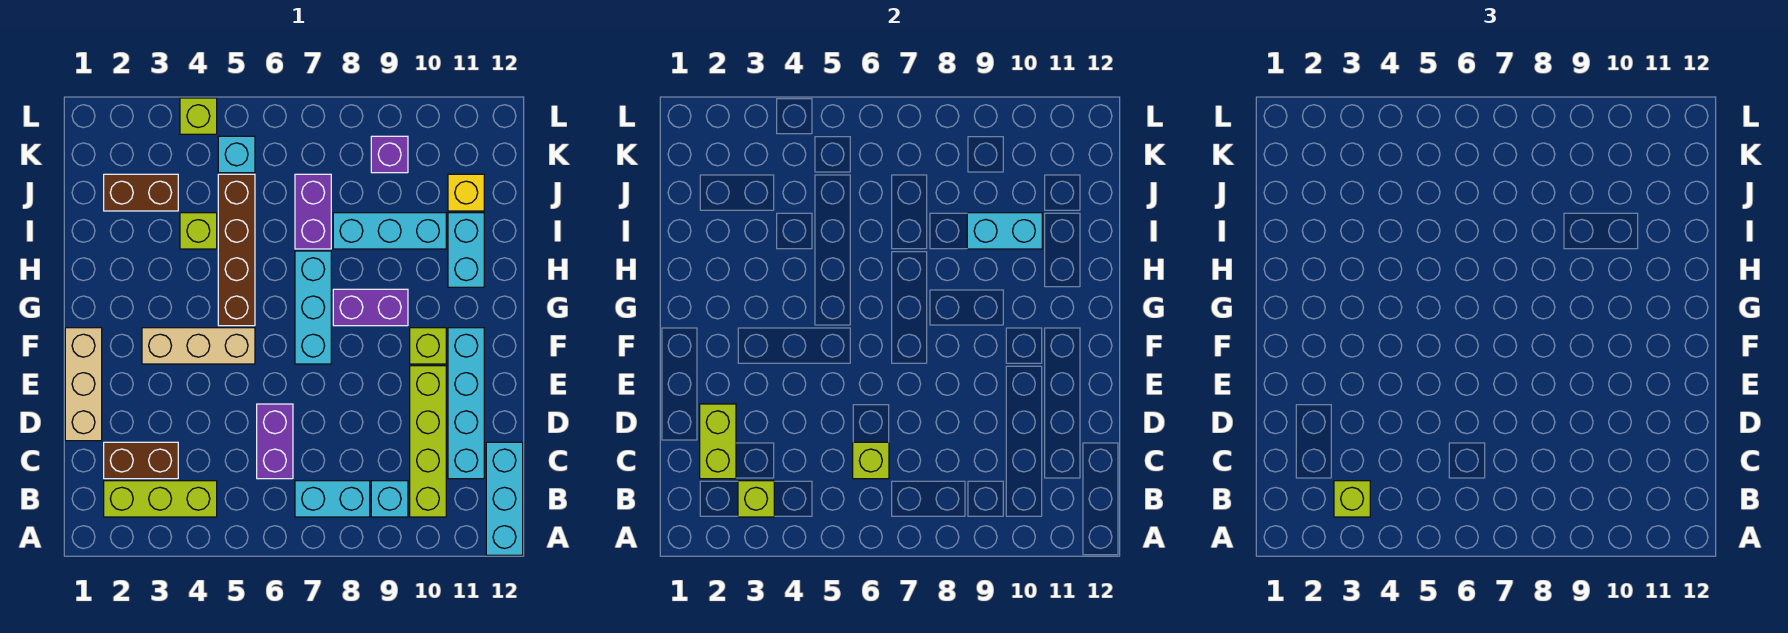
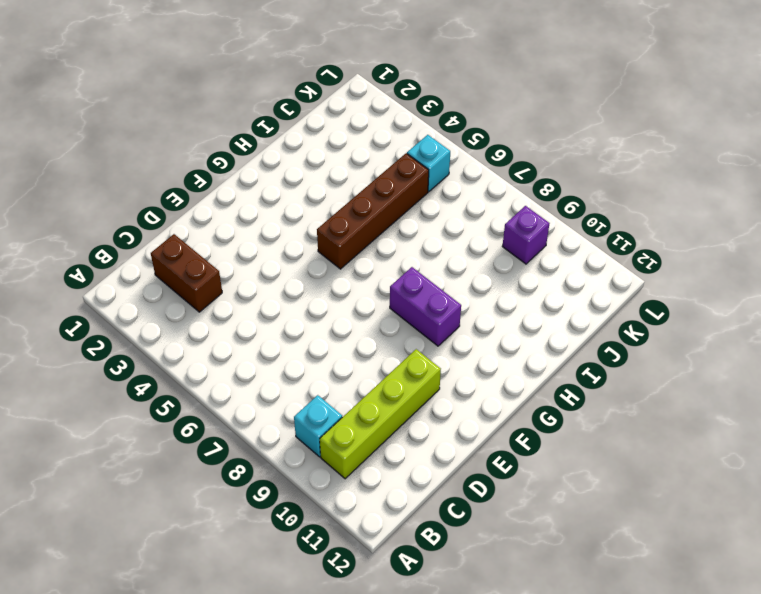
none -> cyan brick A12:C12 level 1
none -> lime brick B2:B4 level 1
none -> cyan brick B7:B8 level 1

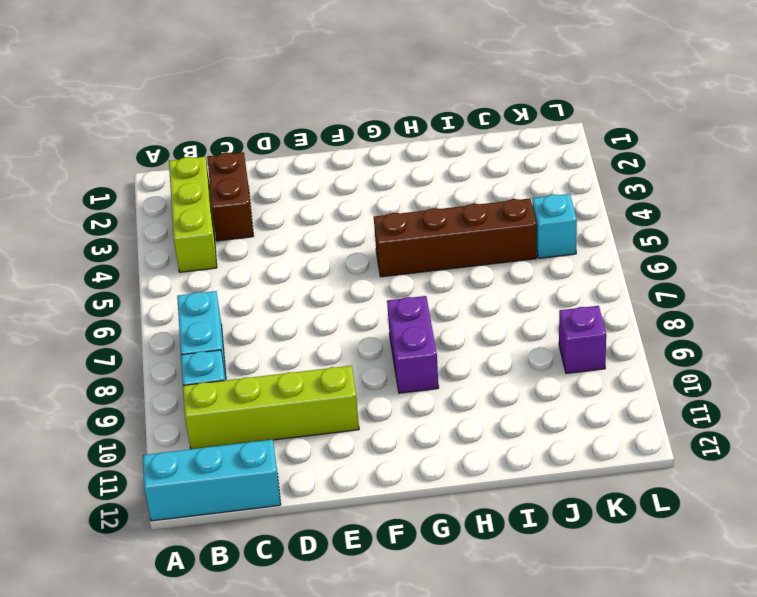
none -> purple brick C6:D6 level 1
none -> cyan brick C11:F11 level 1
none -> tan brick D1:F1 level 1

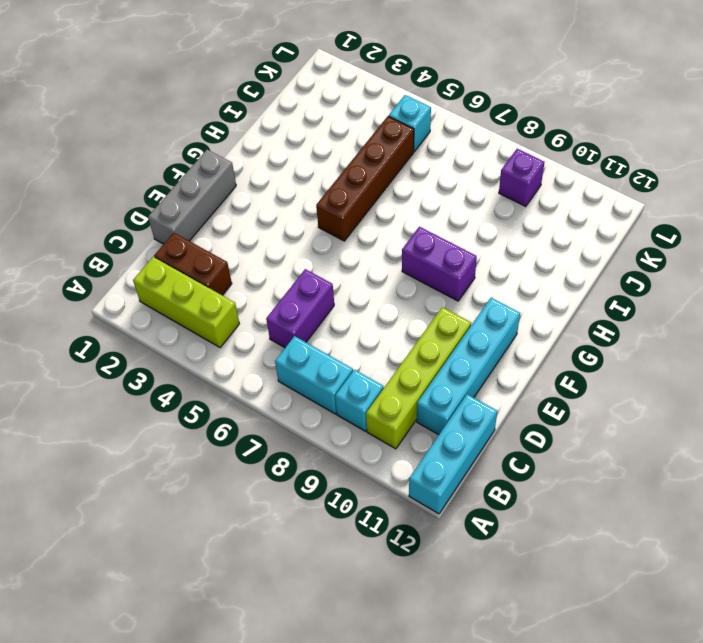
grey brick D1:F1 level 1 -> tan brick D1:F1 level 1
none -> tan brick F3:F5 level 1
none -> cyan brick F7:H7 level 1
none -> lime brick F10 level 1

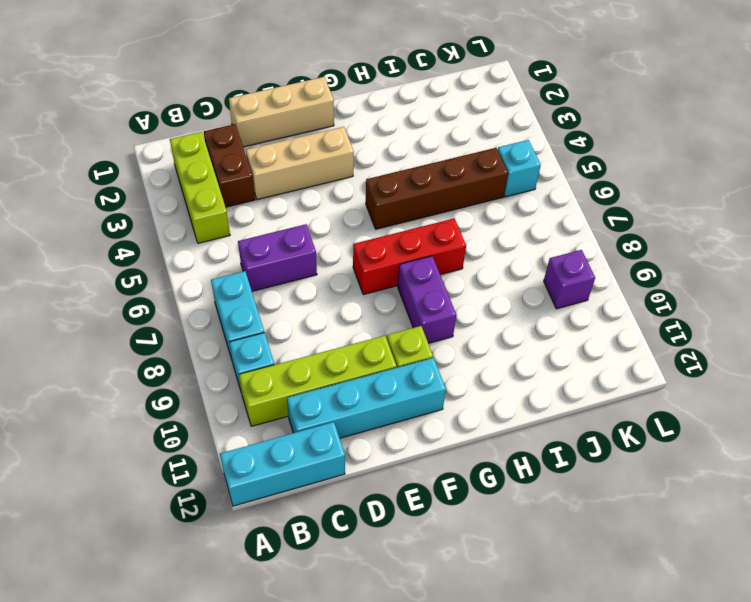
tan brick D3:F3 level 1 -> tan brick F3:F5 level 1
red brick F7:H7 level 1 -> cyan brick F7:H7 level 1
none -> cyan brick H11:I11 level 1
none -> lime brick I4 level 1
none -> purple brick I7:J7 level 1

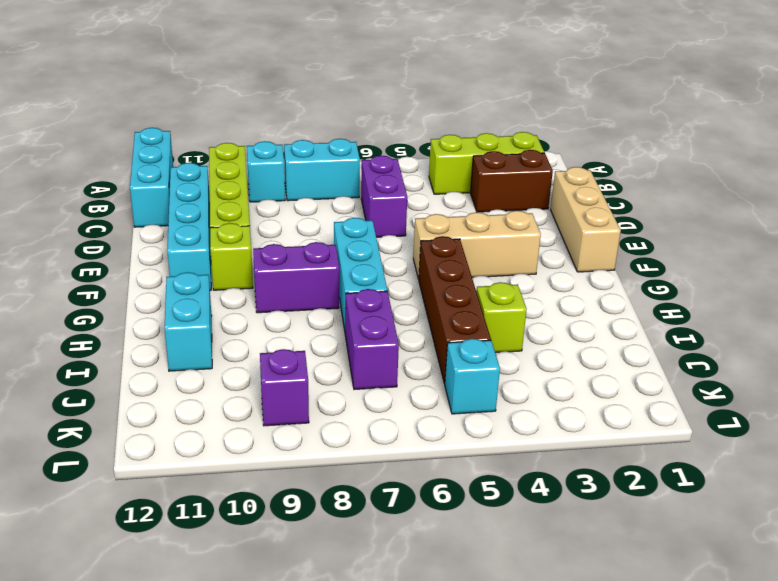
none -> cyan brick I8:I10 level 1
none -> brown brick J2:J3 level 1
none -> yellow brick J11 level 1

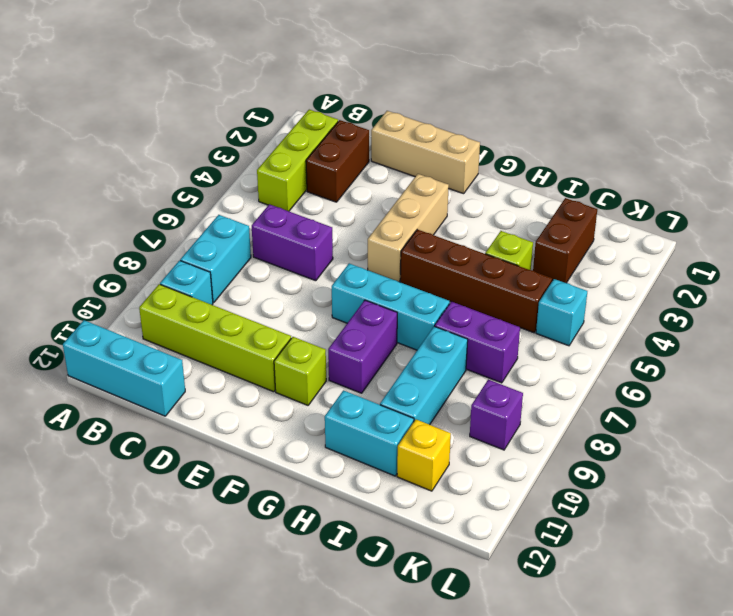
none -> cyan brick C11:F11 level 1
none -> lime brick L4 level 1
none -> lime brick B3 level 2

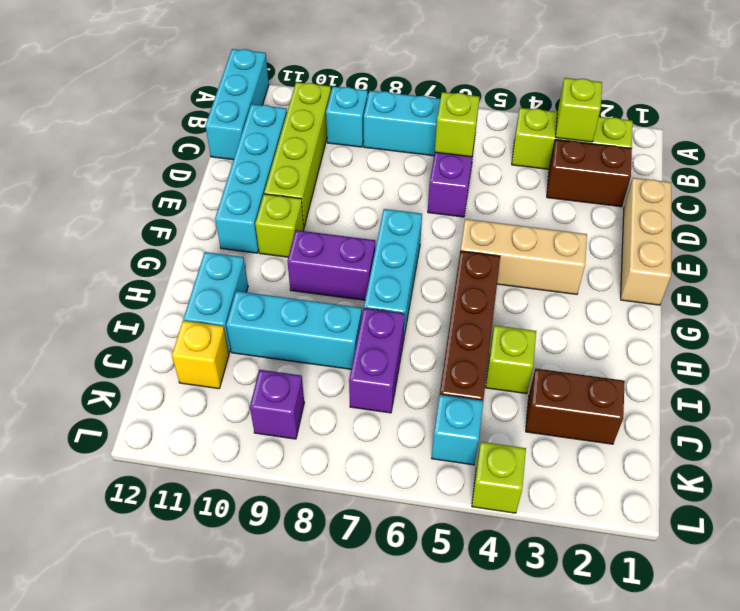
none -> lime brick C2:D2 level 2
none -> cyan brick I9:I10 level 2
none -> lime brick B3 level 3

